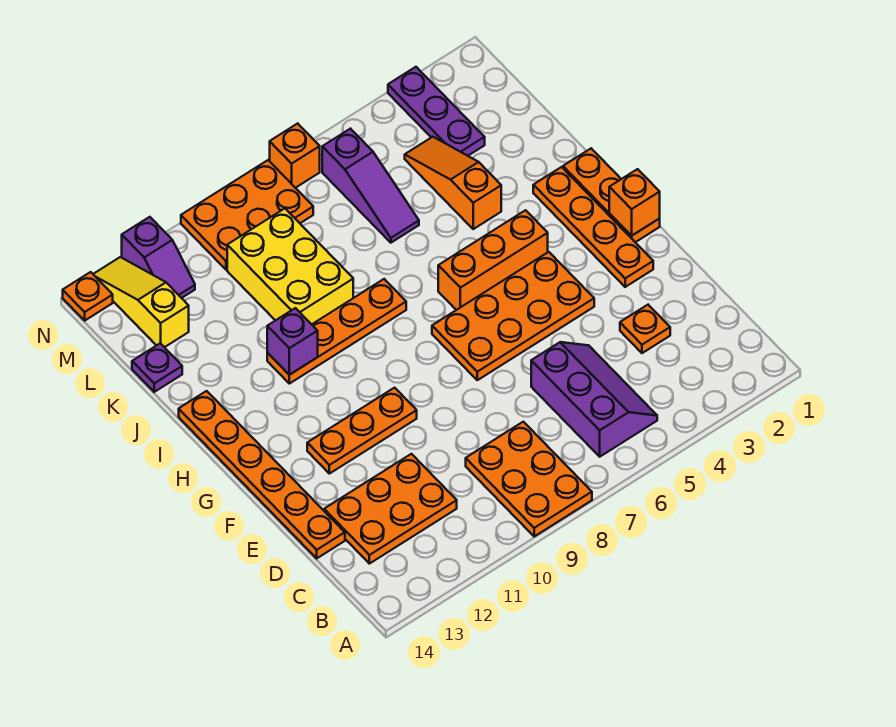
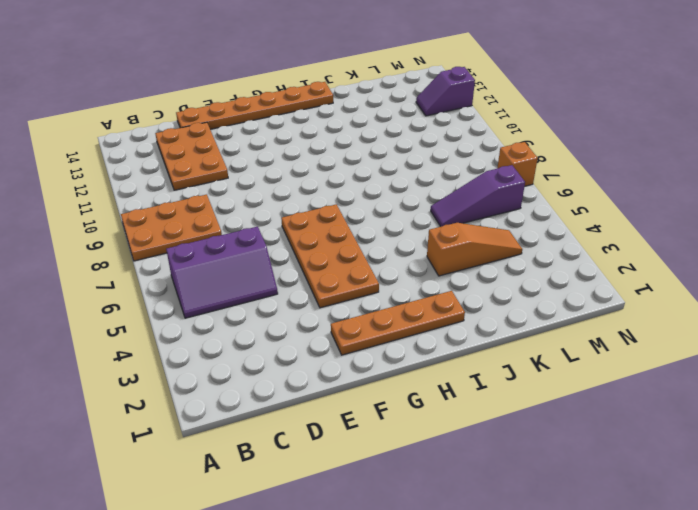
none -> orange plate D3 level 1
none -> orange plate F10:F12 level 1
none -> orange plate G1:I1 level 1

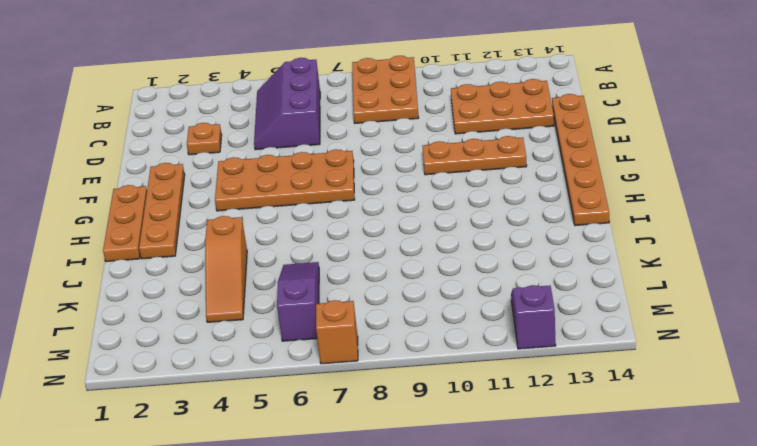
none -> orange brick H4:H6 level 1
none -> orange plate I8:I11 level 1
none -> yellow brick J9:L10 level 1

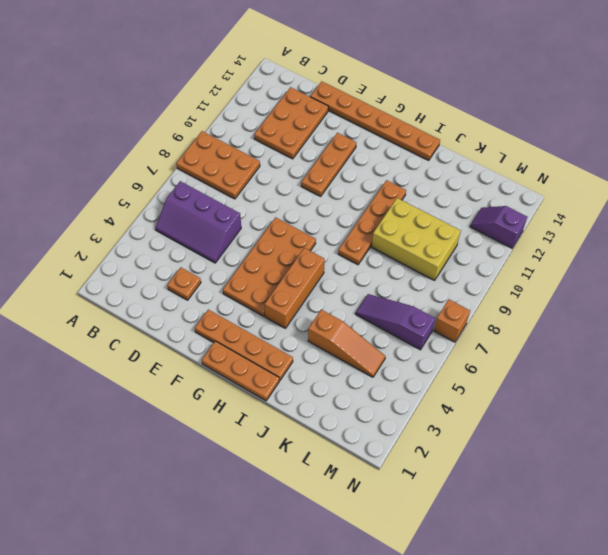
none -> purple plate K14 level 1
none -> purple plate L3:N3 level 1
none -> yellow slope L13:N13 level 1 top L

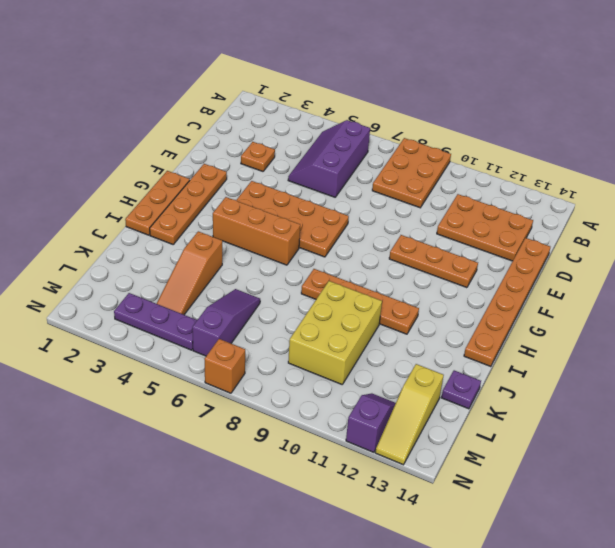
purple plate M3:M5 level 1 -> purple plate L3:N3 level 1
none -> orange plate M8:N10 level 1
none -> orange plate N14 level 1
none -> orange brick G1 level 2

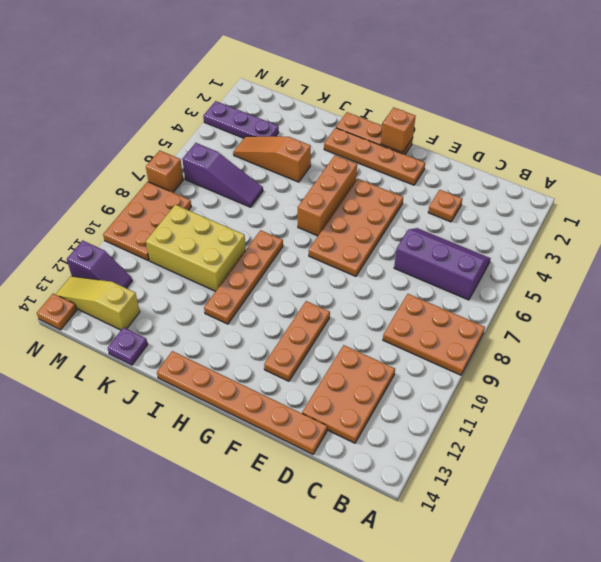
none -> purple brick I11 level 2

